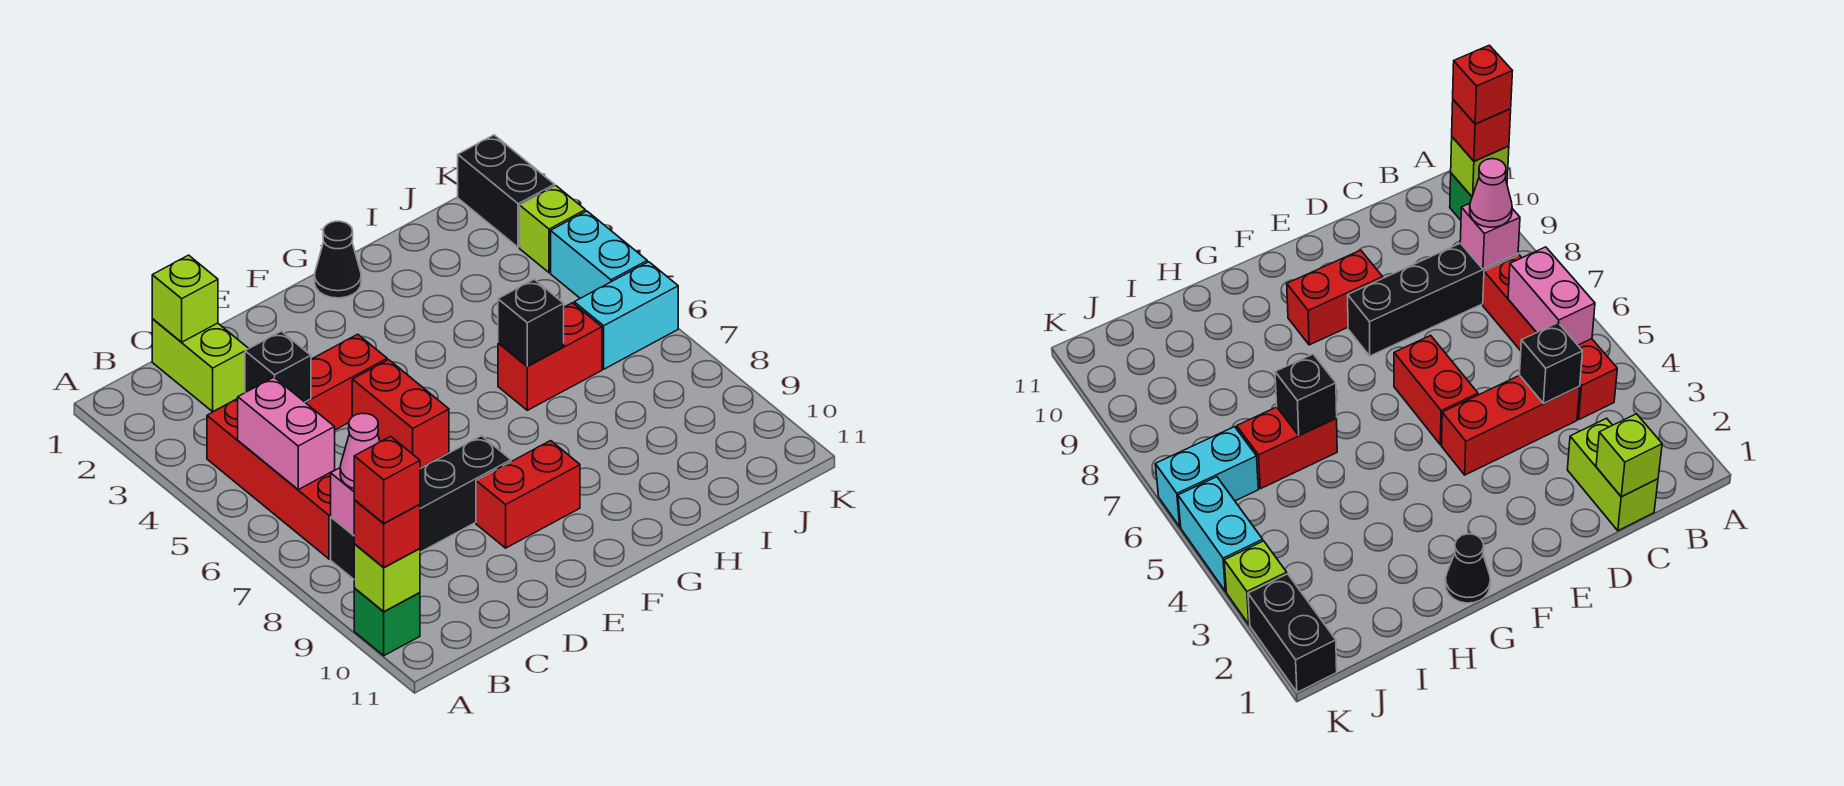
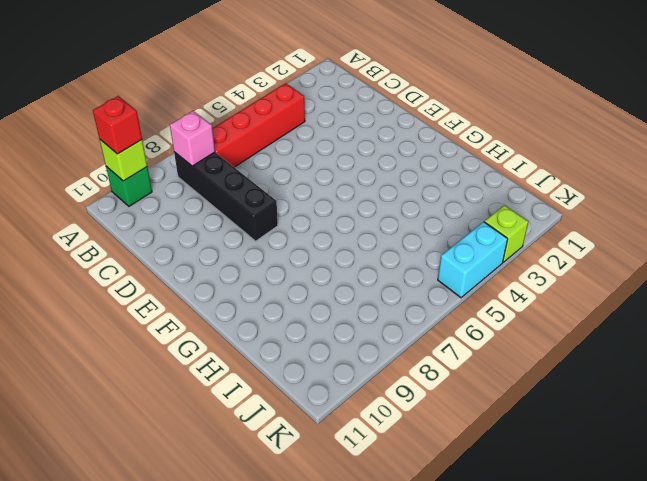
none -> lime brick C1:C2 level 1
none -> red brick C4:E4 level 1
none -> red brick E5:E6 level 1

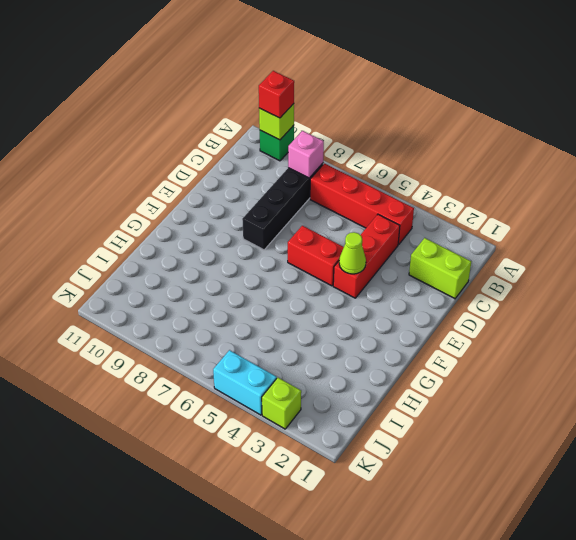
lime cone E4 level 2 -> none
none -> red brick E9:F9 level 1
none -> black cone G1 level 1
none -> red brick H6:I6 level 1

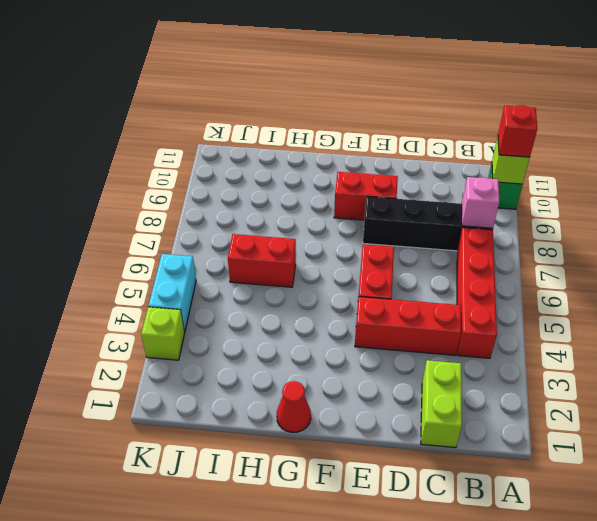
red cone G1 level 1 -> black cone G1 level 1
none -> cyan brick J6:K6 level 1
none -> black brick K1:K2 level 1
none -> pink brick B5:B6 level 2

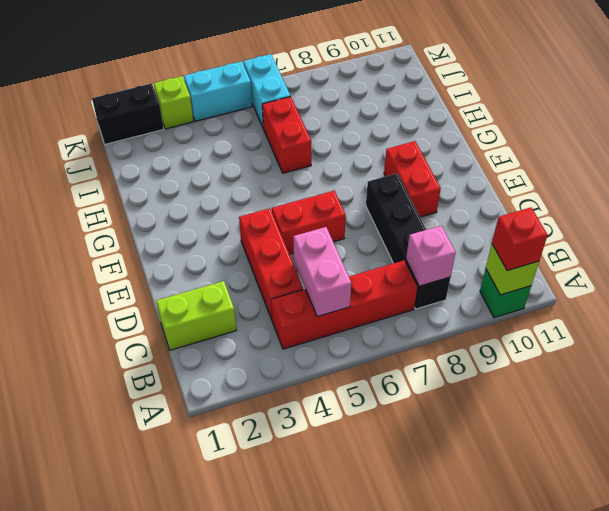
pink brick B5:C5 level 2 -> pink brick B5:B6 level 2
none -> black cone G1 level 1
none -> lime brick C1 level 2
none -> black brick C4 level 2

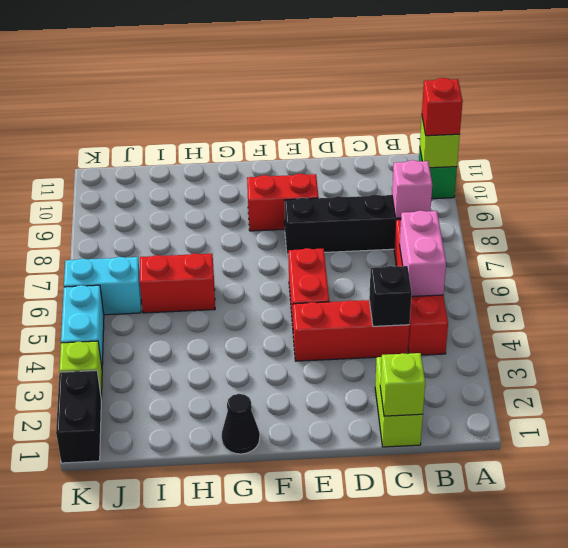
none -> black brick H6 level 2
none -> pink cone B8 level 3
none -> red brick A10 level 4

